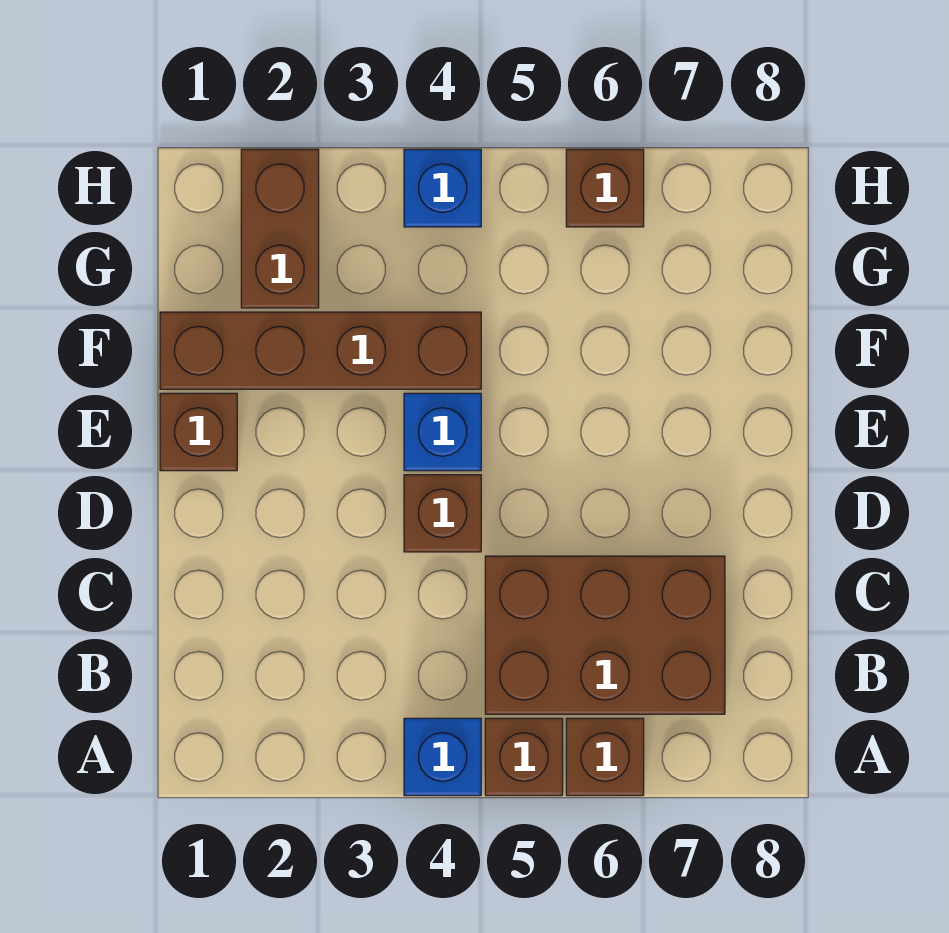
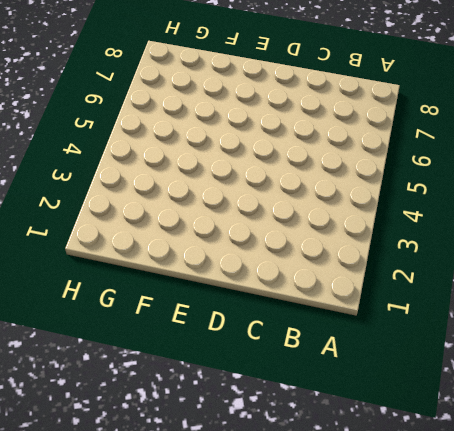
none -> blue brick A4 level 1
none -> brown brick A5 level 1

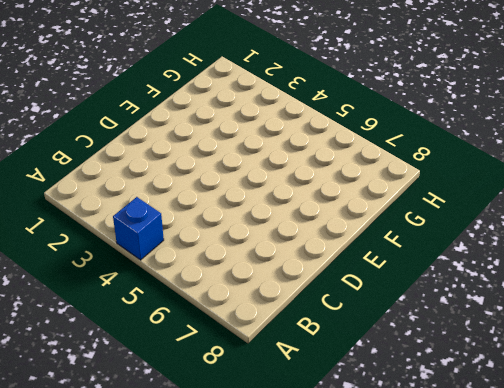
none -> brown brick A5 level 1
none -> brown brick A6 level 1

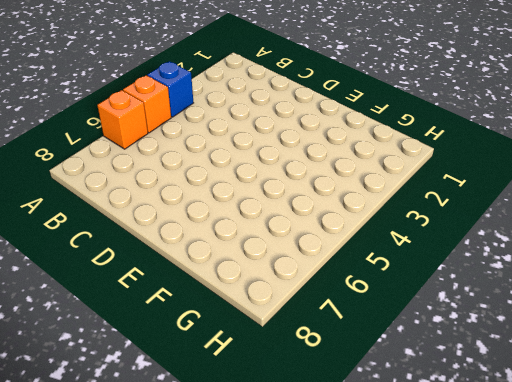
orange brick A5 level 1 -> brown brick A5 level 1
orange brick A6 level 1 -> brown brick A6 level 1
none -> brown brick B5:C7 level 1
none -> brown brick D4 level 1

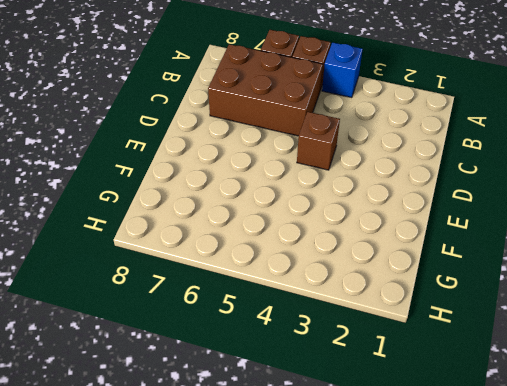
none -> brown brick E1 level 1
none -> blue brick E4 level 1

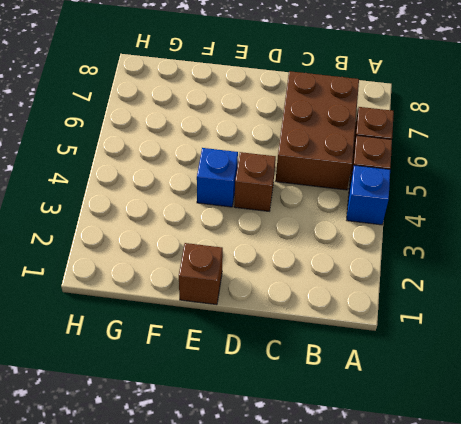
none -> brown brick F1:F4 level 1
none -> brown brick G2:H2 level 1

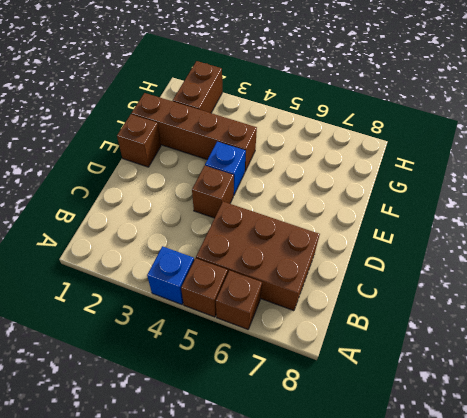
none -> blue brick H4 level 1
none -> brown brick H6 level 1

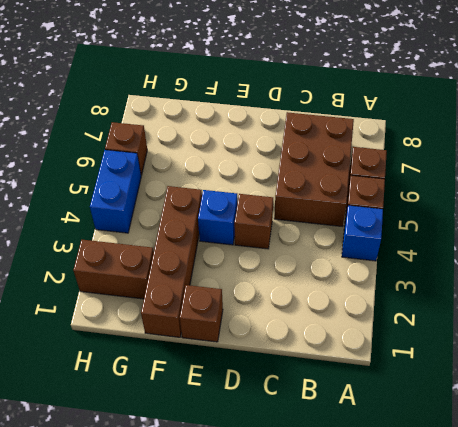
blue brick H4:H5 level 1 -> blue brick H4 level 1

